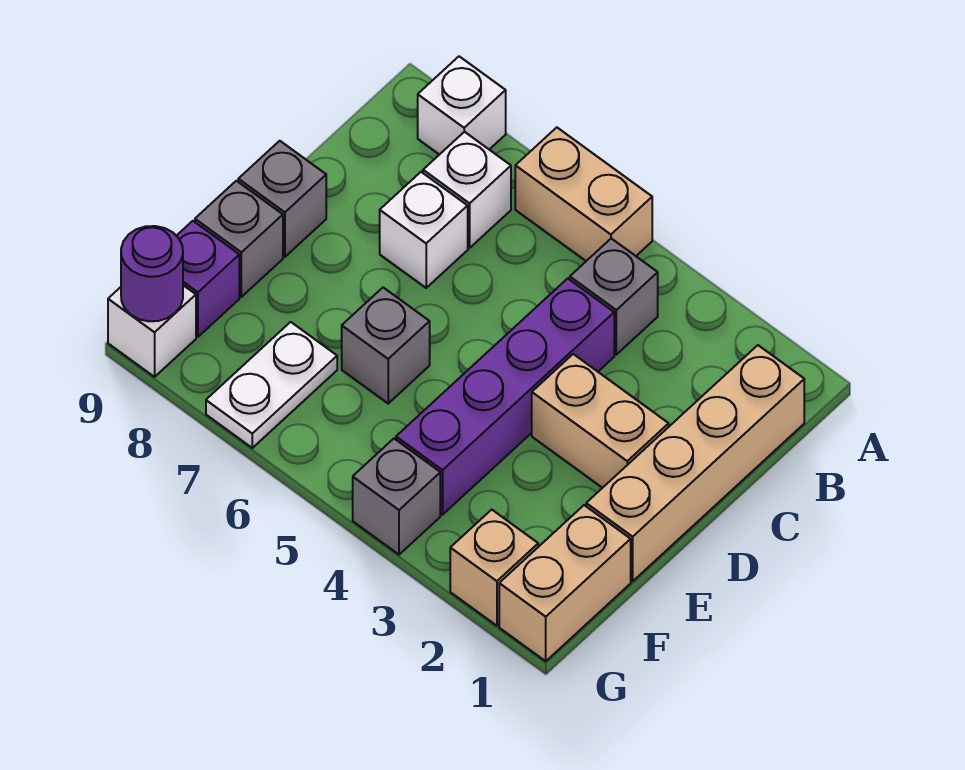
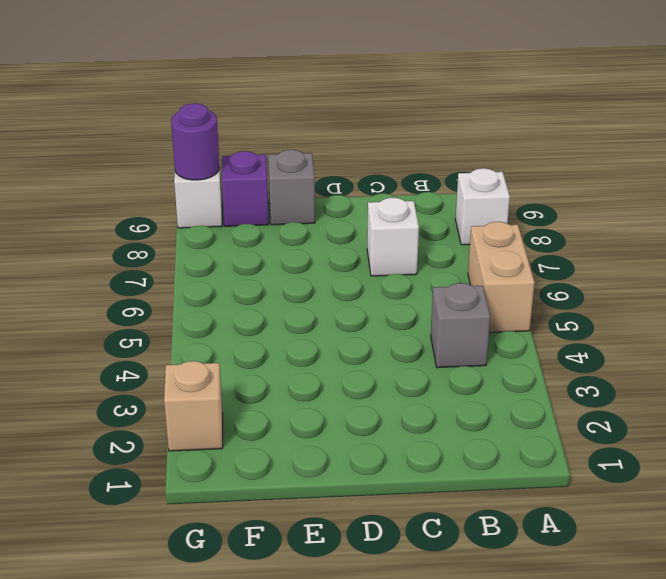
none -> tan brick B1:E1 level 1
none -> white brick B7 level 1
none -> purple brick C4:F4 level 1

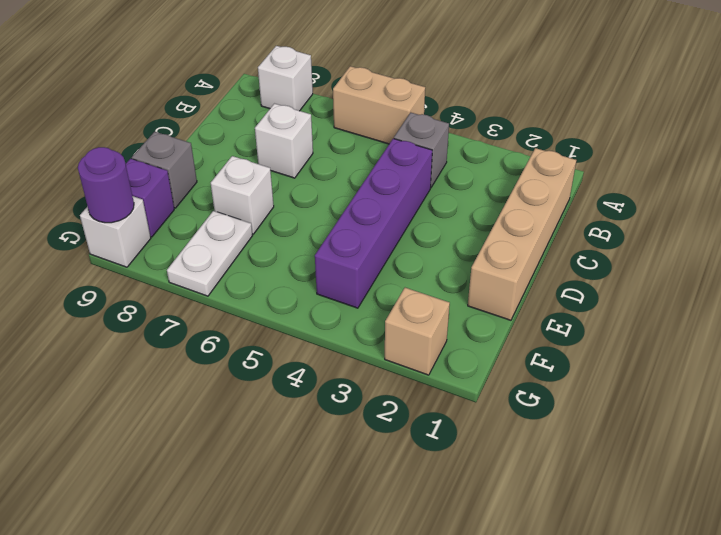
white brick E7 level 1 -> white brick B7 level 1
none -> tan brick D2:D3 level 1
none -> grey brick D9 level 1
none -> grey brick E6 level 1

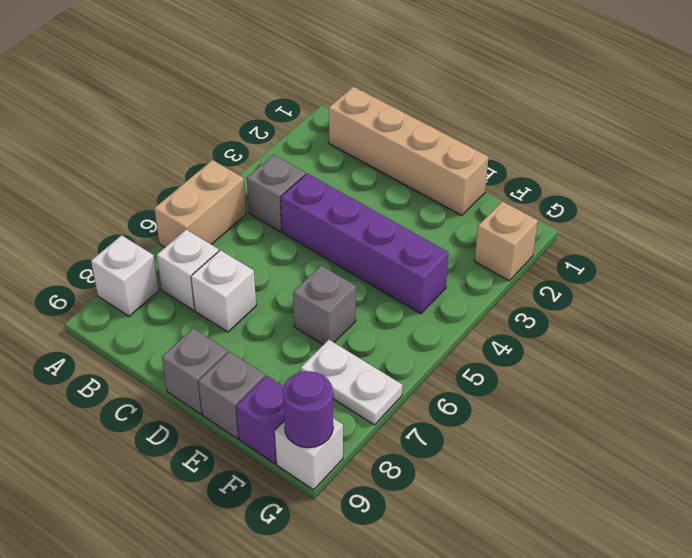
none -> tan brick D2:D3 level 1
none -> tan brick F1:G1 level 1
none -> grey brick G4 level 1

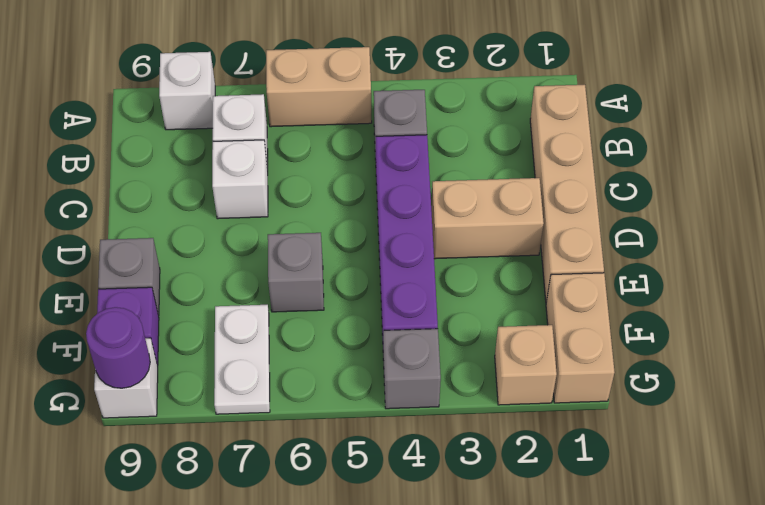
none -> grey brick D9 level 1

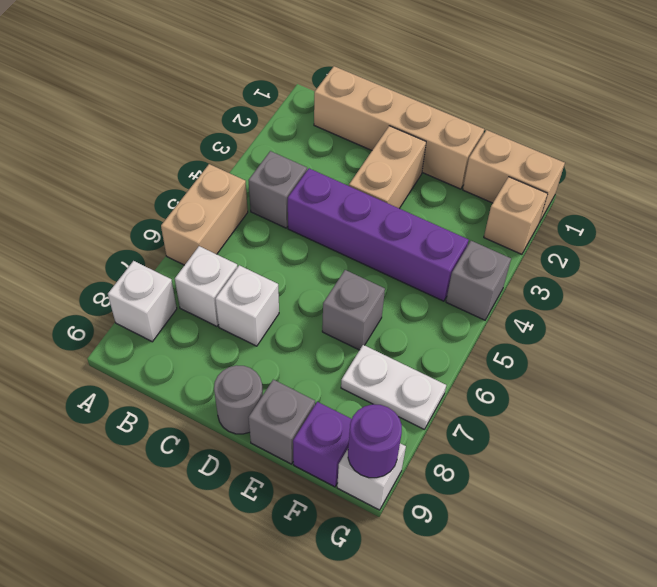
grey round brick D9 level 1 -> grey brick D9 level 1

